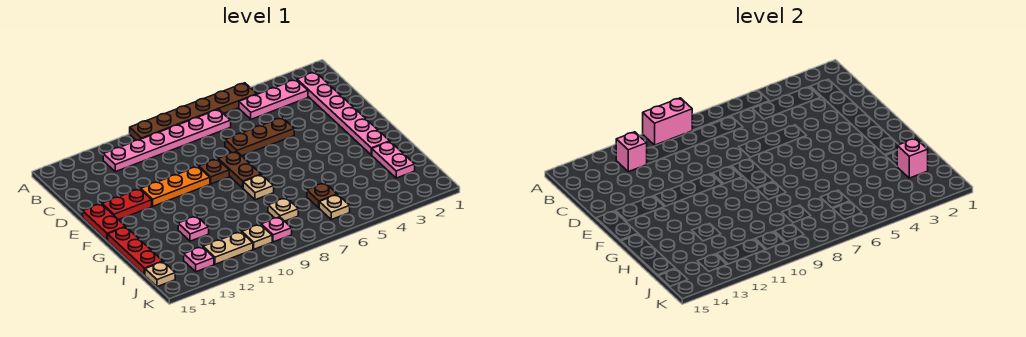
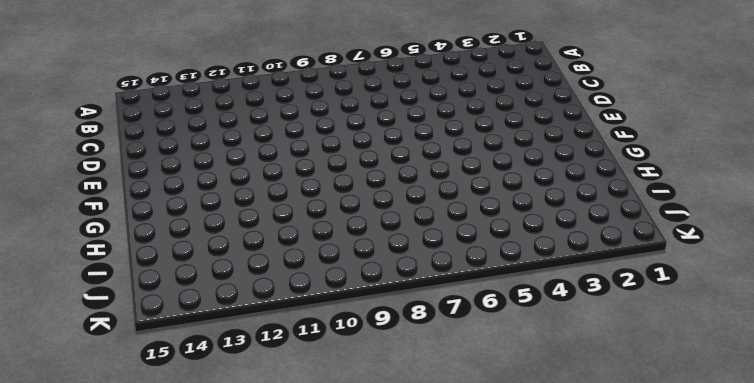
none -> brown plate A5:A10 level 1
none -> pink plate B2:G2 level 1
none -> pink plate B3:B5 level 1

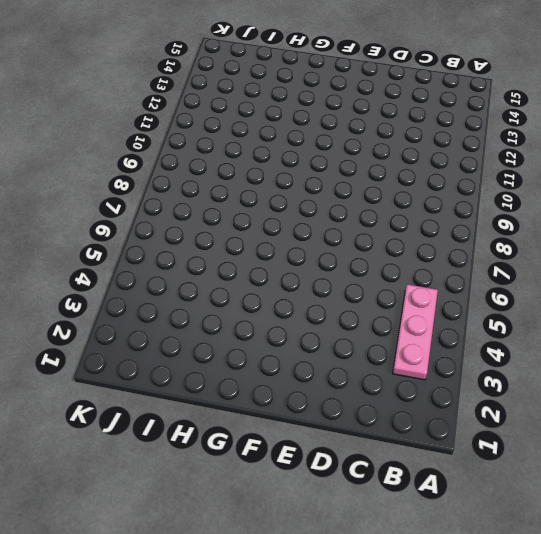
none -> brown plate A5:A10 level 1
none -> pink plate B2:G2 level 1
none -> pink plate B7:B12 level 1

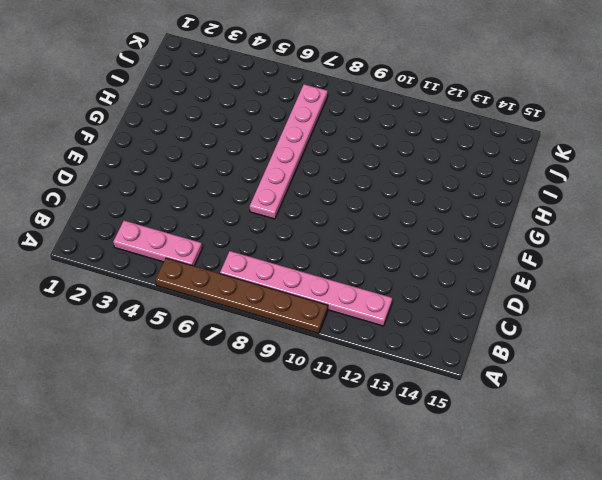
pink plate E7:J7 level 1 -> pink plate B2:G2 level 1
none -> brown plate D5:D7 level 1
none -> brown plate E8:F8 level 1
none -> brown plate E9 level 1

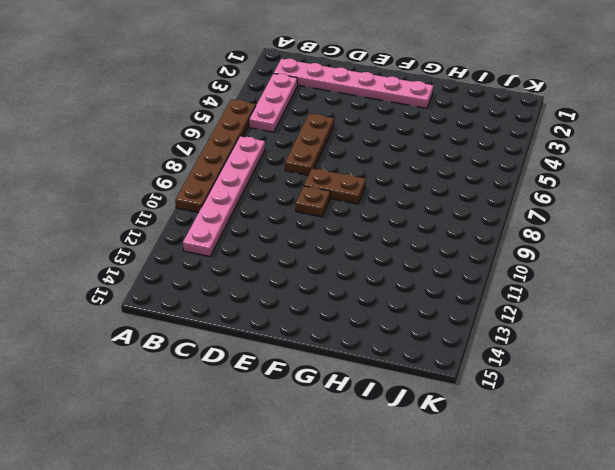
none -> orange plate E10:E12 level 1
none -> red plate E13:E14 level 1
none -> red plate E15:F15 level 1

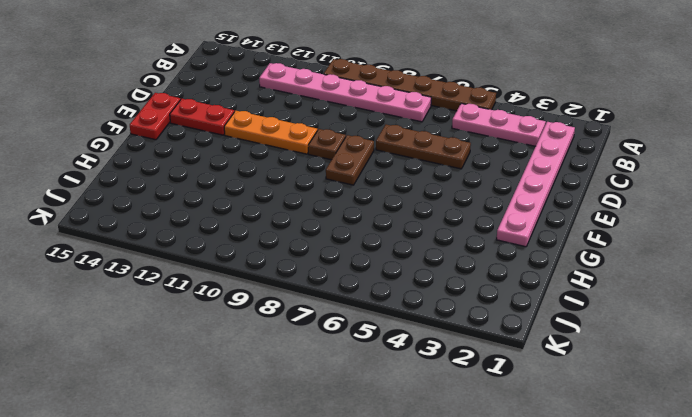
none -> tan plate G8 level 1
none -> red plate G15:I15 level 1
none -> pink plate H2:I2 level 1

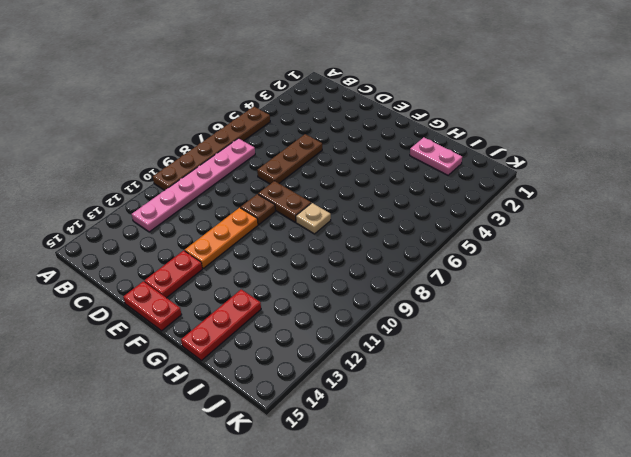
red plate H13:H15 level 1 -> red plate G15:I15 level 1
none -> pink plate B2:G2 level 1
none -> pink plate B3:B5 level 1
none -> pink plate H12 level 1

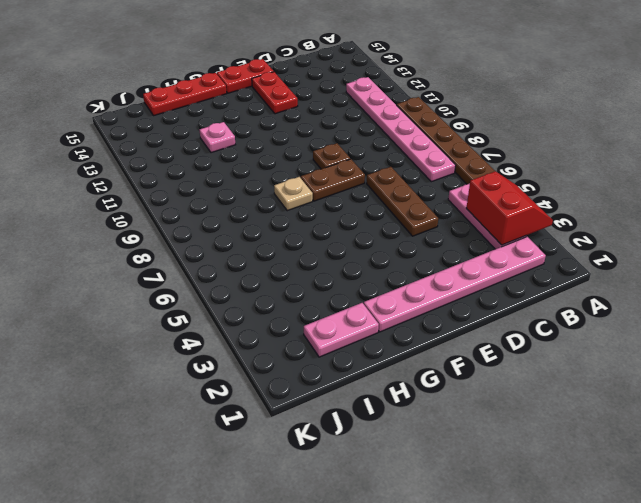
red slope A3:B4 level 2 top B -> none
none -> orange plate E10:E12 level 1
none -> brown plate I6 level 1
none -> tan plate I8 level 1

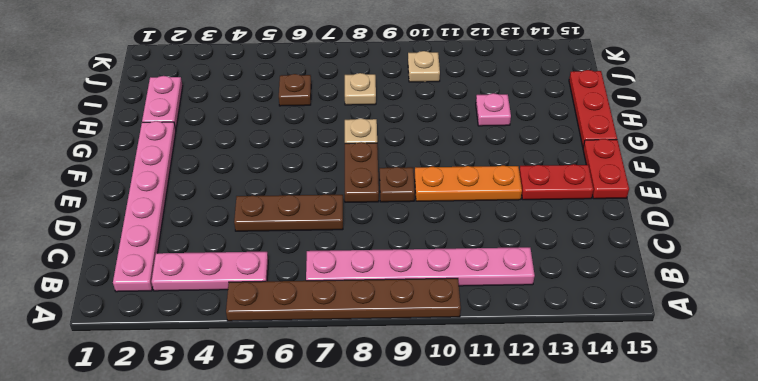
none -> tan plate J6 level 1
none -> pink plate J9 level 1
none -> tan plate J11:J12 level 1

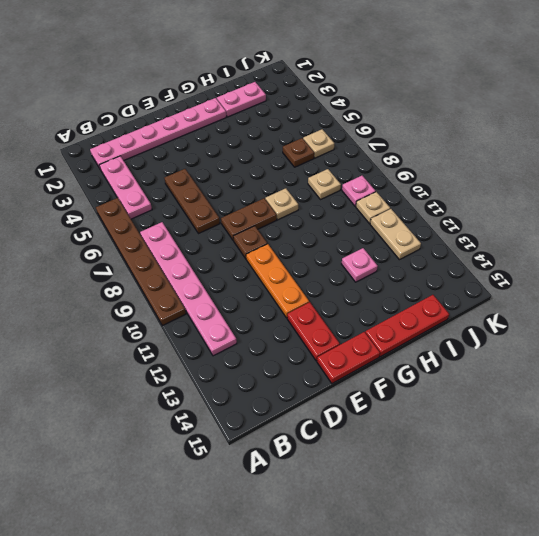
none -> pink plate J13 level 1
none -> tan plate J15 level 1
none -> pink brick A9:A10 level 2

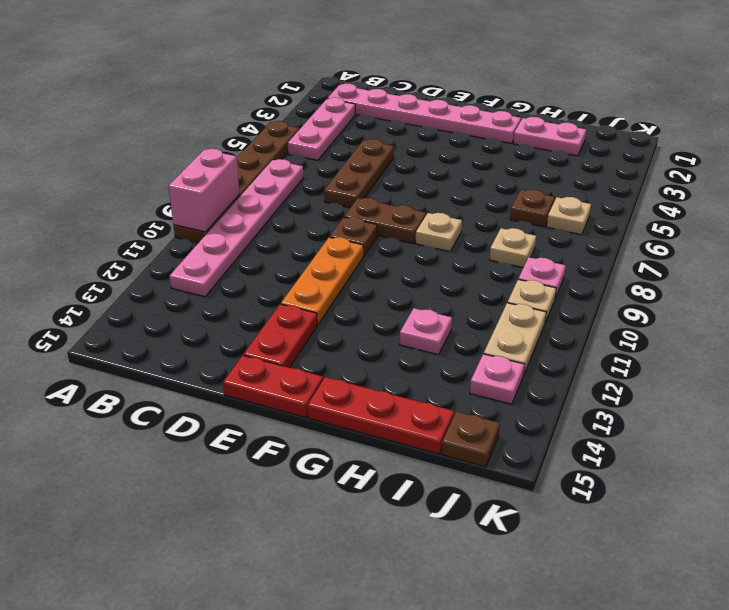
brown plate J15 level 1 -> tan plate J15 level 1
none -> pink brick B12 level 2
none -> pink brick I2 level 2

